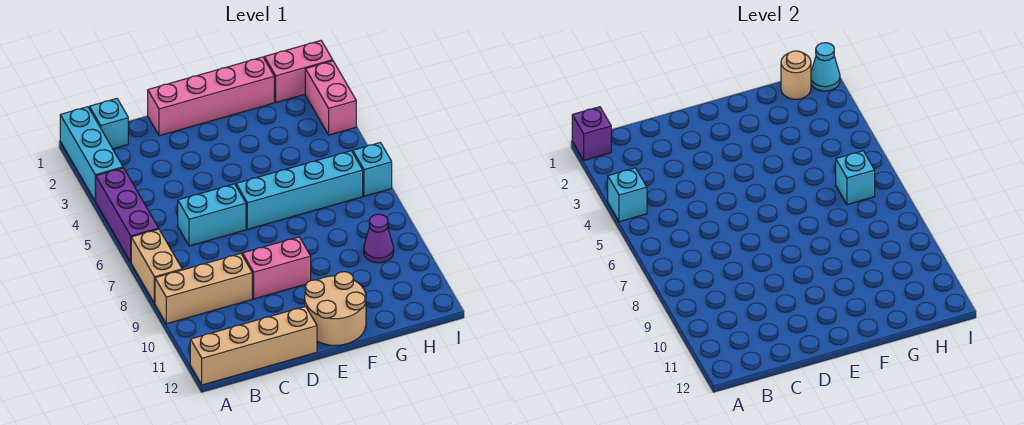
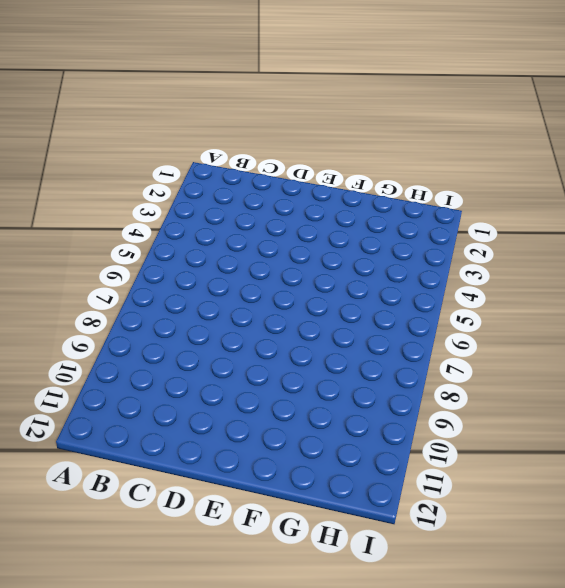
none -> cyan brick A1:A3 level 1
none -> purple brick A4:A6 level 1
none -> tan brick A7:A8 level 1

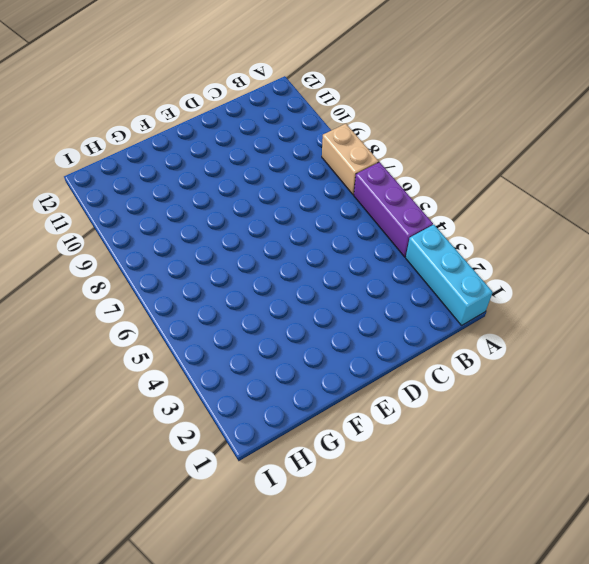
none -> tan brick A9:C9 level 1
none -> tan brick A12:D12 level 1
none -> cyan brick B1 level 1

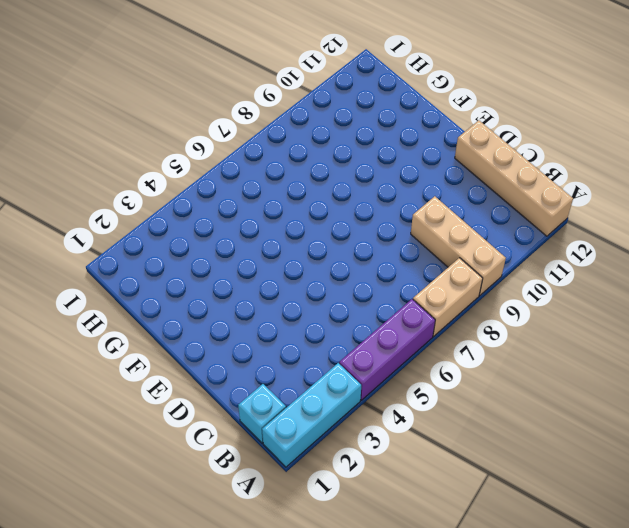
none -> cyan brick C6:D6 level 1
none -> pink brick D1:G1 level 1
none -> pink brick D9:E9 level 1

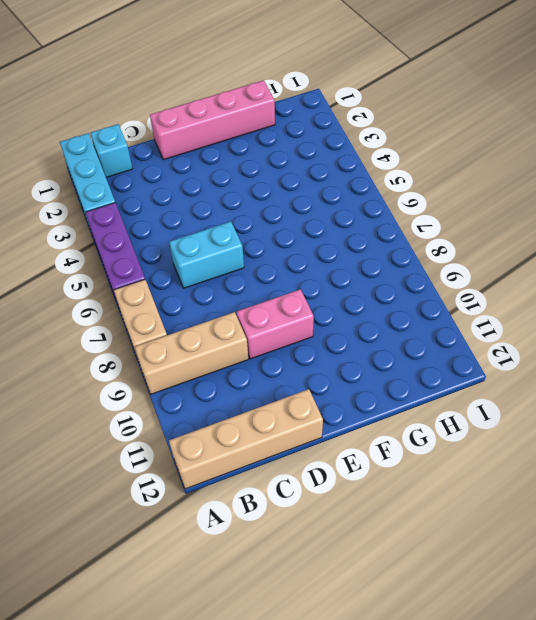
none -> cyan brick E6:H6 level 1
none -> tan round brick E11:F12 level 1
none -> pink brick H1:I1 level 1

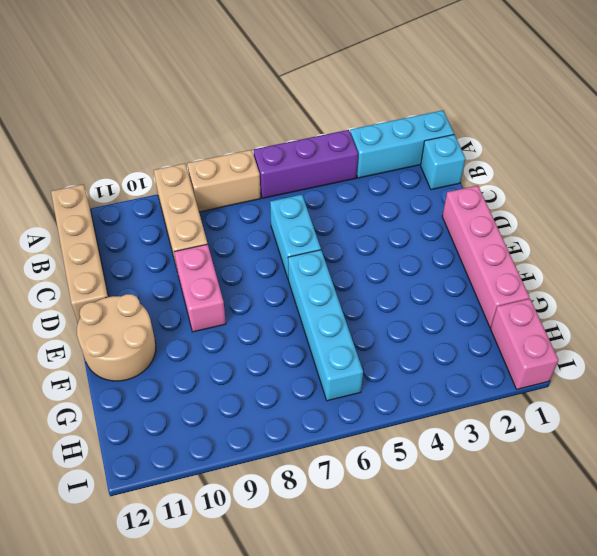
none -> purple cone H9 level 1
none -> pink brick I2:I3 level 1
none -> cyan brick I6 level 1

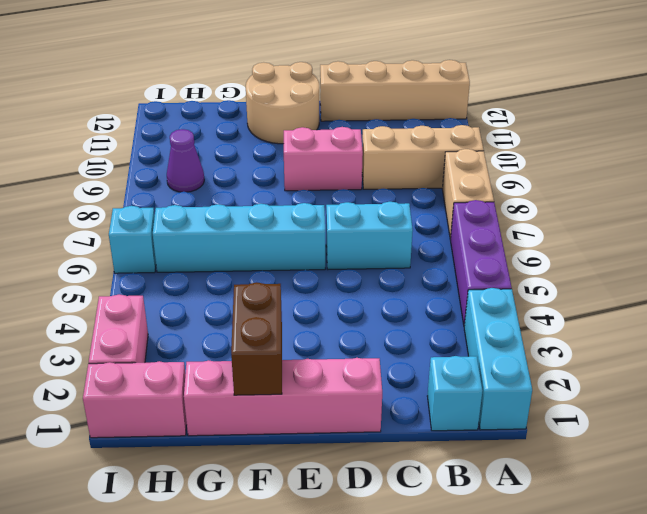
brown brick F1:F2 level 2 -> none
none -> purple brick A1 level 2
none -> cyan brick A4 level 2
none -> tan round brick H1 level 2

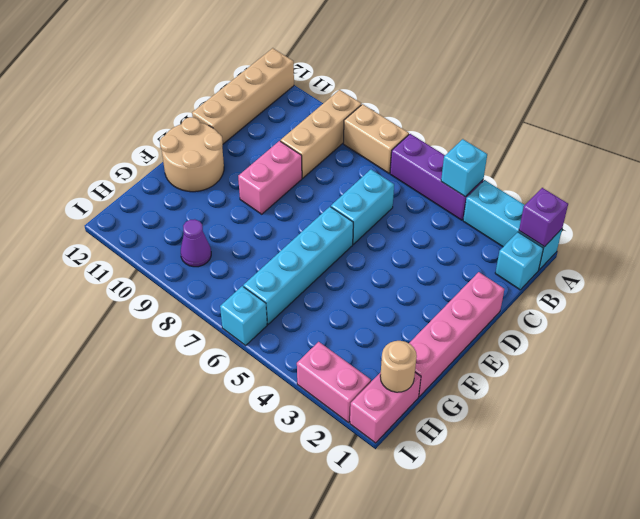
none -> cyan brick H6 level 2
none -> cyan cone I1 level 2

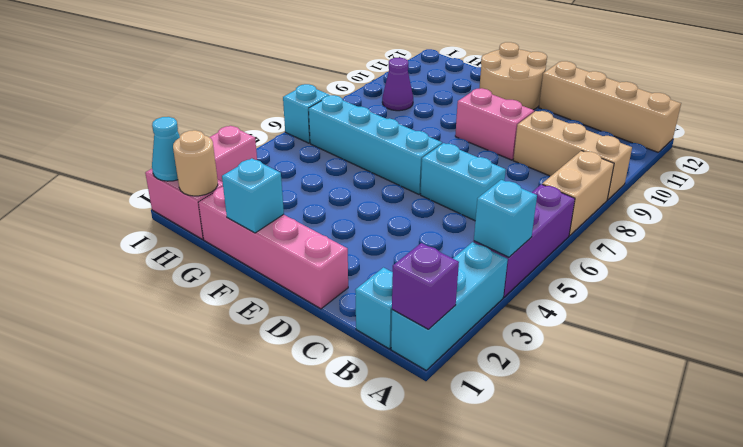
cyan brick F1 level 2 -> cyan brick H6 level 2

